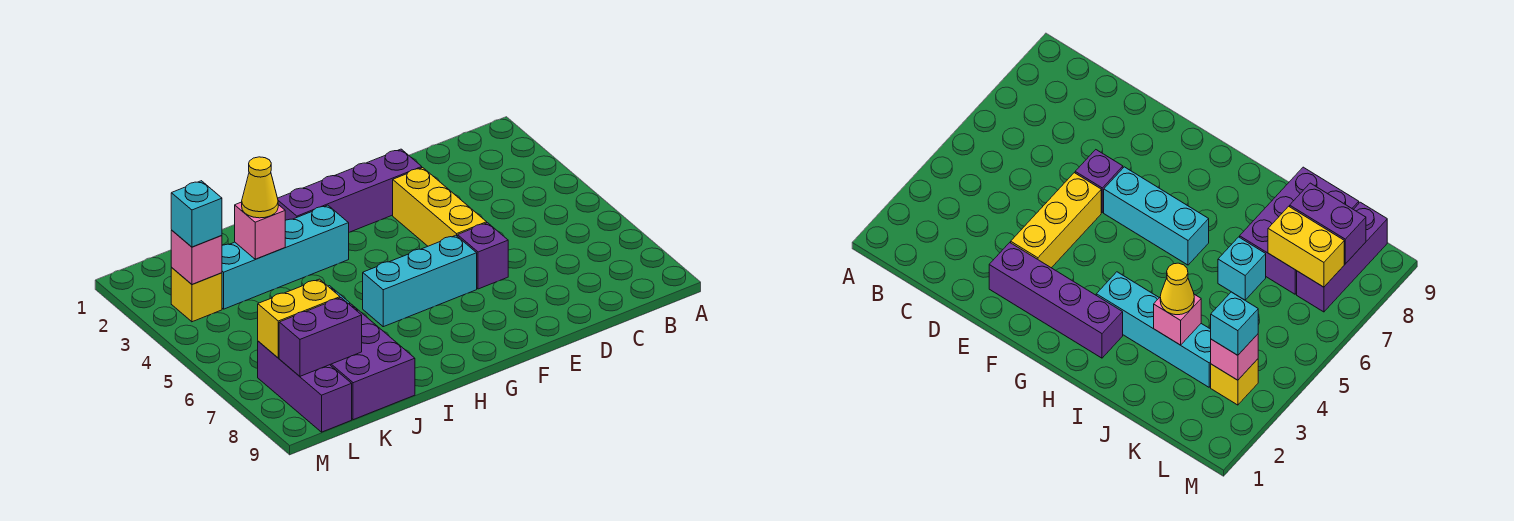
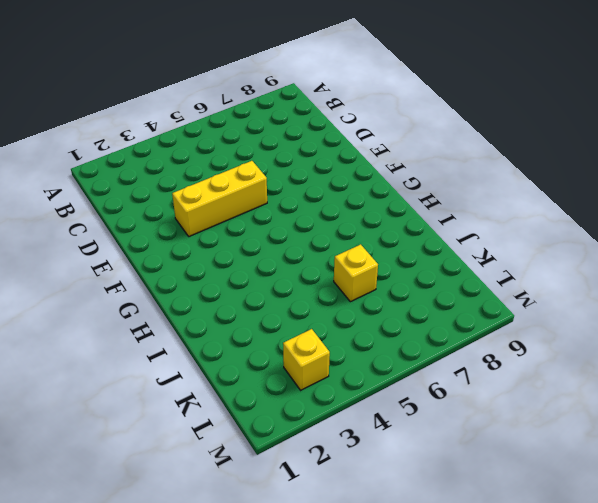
yellow brick J6 level 1 -> cyan brick J6 level 1
none -> purple brick E2:H2 level 1
none -> purple brick E6 level 1
none -> cyan brick F6:H6 level 1

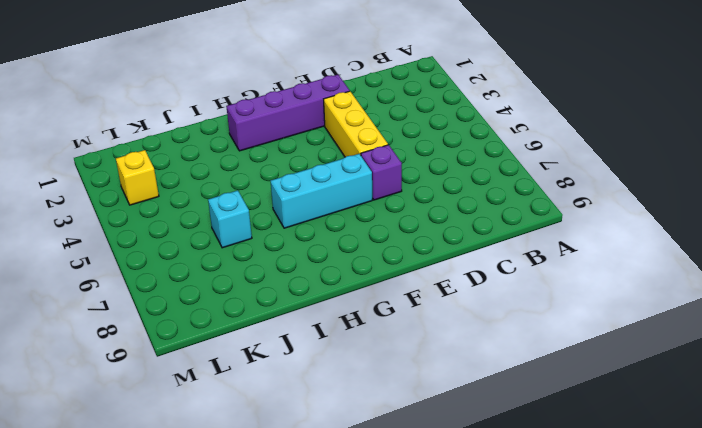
none -> cyan brick H3:K3 level 1
none -> purple brick J7:K9 level 1
none -> purple brick L7:L9 level 1

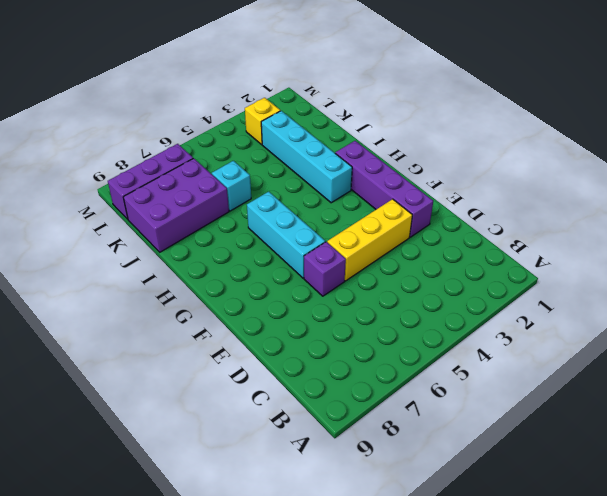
none -> pink brick J3 level 2
none -> yellow brick K7:L7 level 2
none -> purple brick K8:L8 level 2

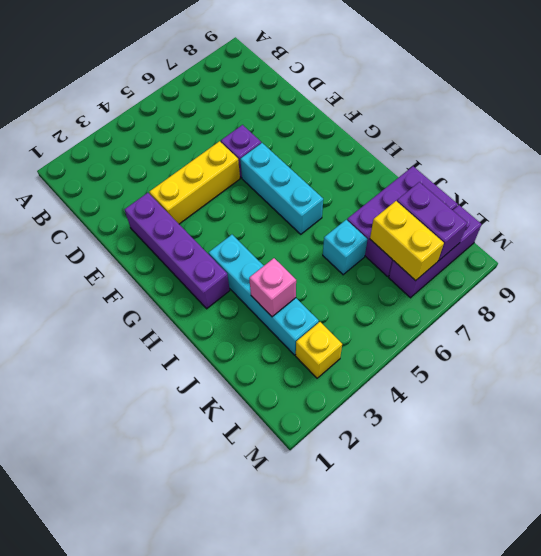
none -> pink brick L3 level 2
none -> yellow cone J3 level 3
none -> cyan brick L3 level 3

